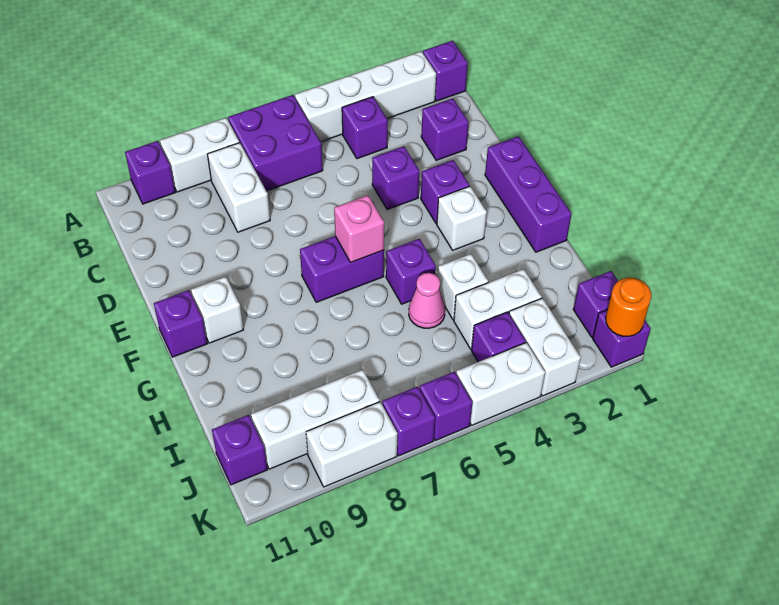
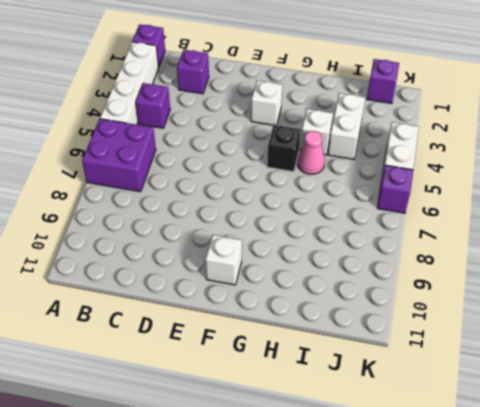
black brick G5 level 1 -> purple brick G5 level 1
none -> white brick A8:A9 level 1
none -> purple brick A10 level 1
none -> white brick B8:C8 level 1
none -> purple brick D4 level 1

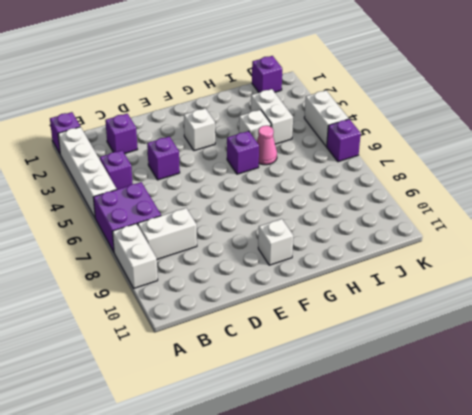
none -> purple brick A10 level 1
none -> purple brick E1:G1 level 1
none -> purple brick E3 level 1
none -> purple brick F6:F7 level 1

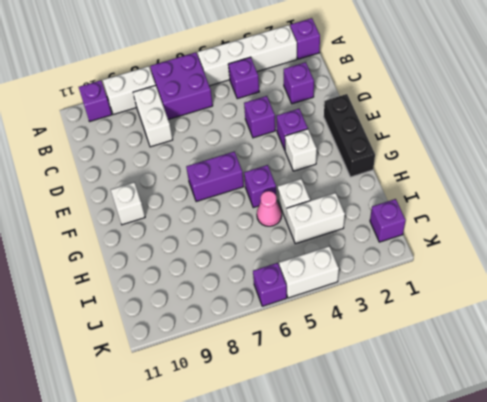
black brick E1:G1 level 1 -> purple brick E1:G1 level 1
none -> purple brick F11 level 1
none -> white brick J3:K3 level 1
none -> purple brick J4 level 1
none -> white brick J8:J10 level 1

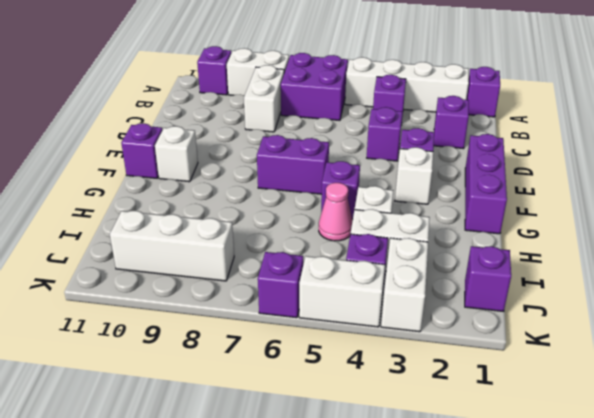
none -> purple brick J11 level 1
none -> purple brick K1 level 1
none -> purple brick K7 level 1
none -> white brick K8:K9 level 1

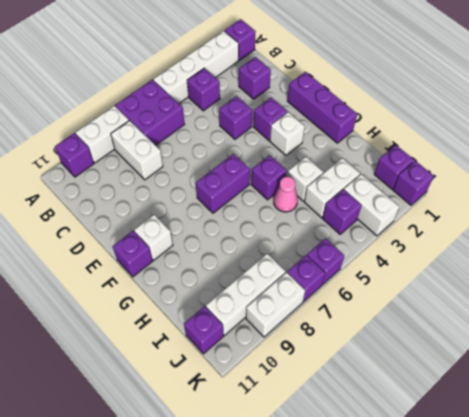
none -> white brick K4:K5 level 1
none -> pink brick F6 level 2
none -> orange round brick K1 level 2

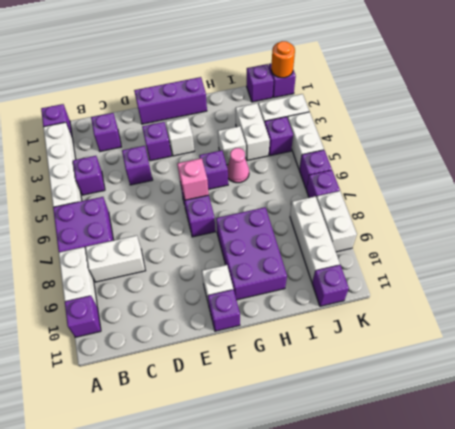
purple brick G8:H10 level 1 -> none

